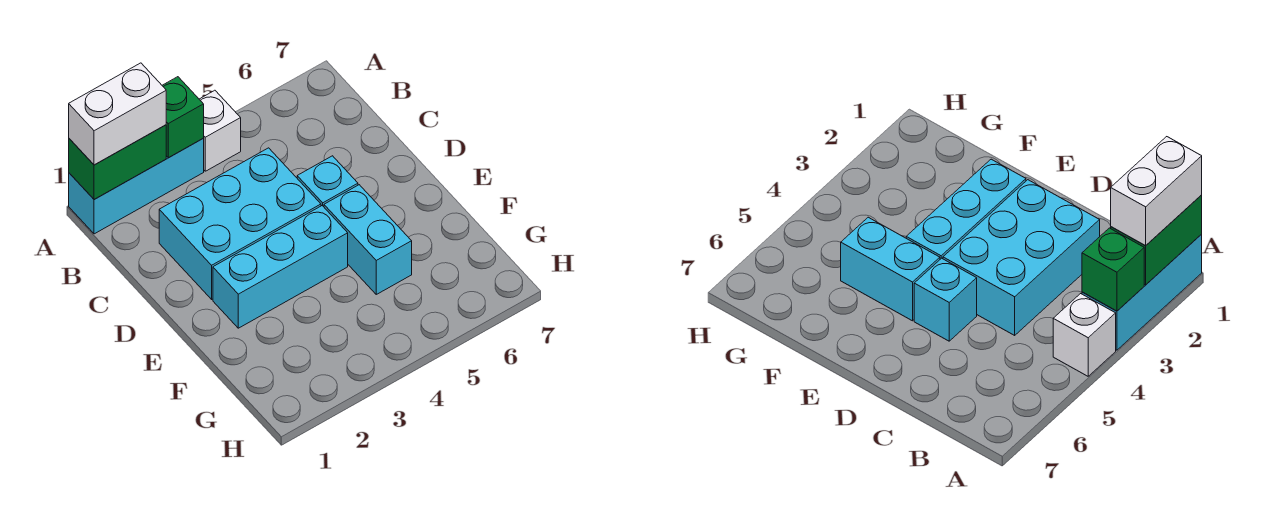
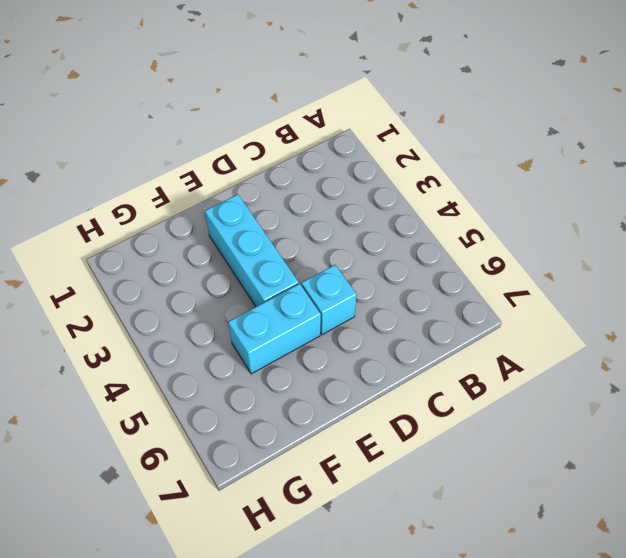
none -> cyan brick A1:A3 level 1
none -> white brick A4 level 1

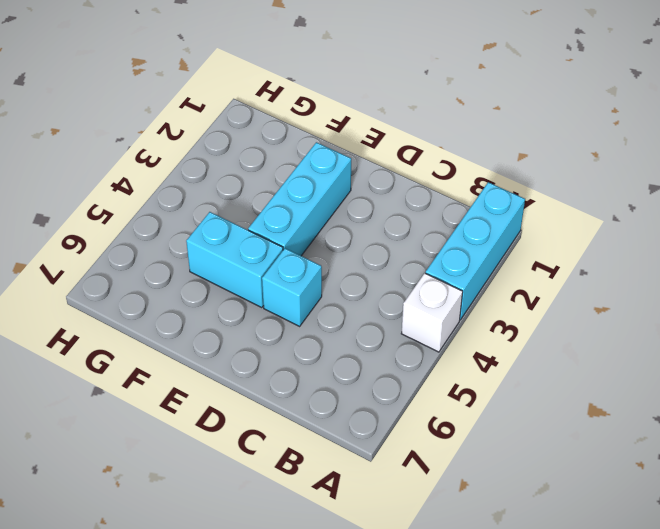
none -> cyan brick C2:D4 level 1
none -> green brick A1:A2 level 2

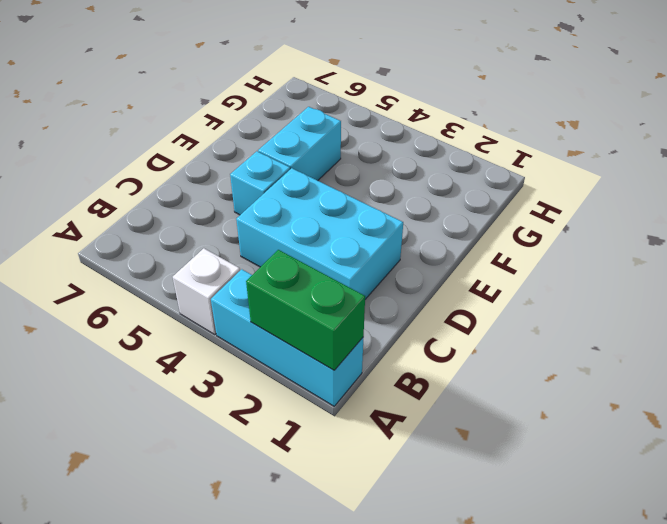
none -> cyan brick E2:E4 level 1
none -> green brick A3 level 2

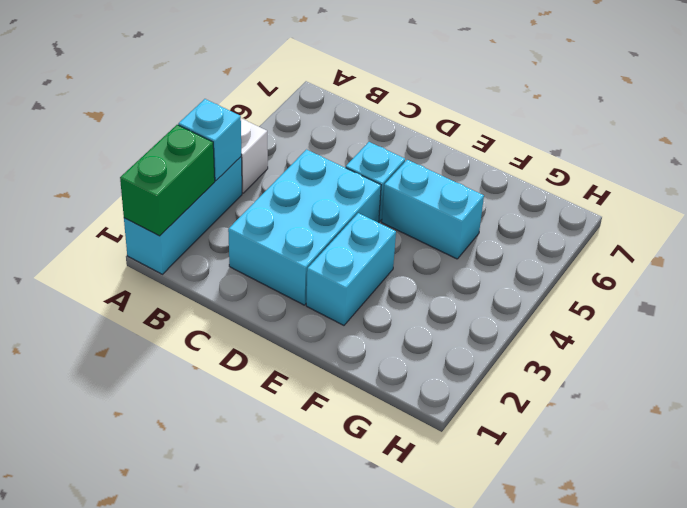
cyan brick A3 level 2 -> green brick A3 level 2
cyan brick E2:E3 level 1 -> cyan brick E2:E4 level 1
none -> white brick A1:A2 level 3

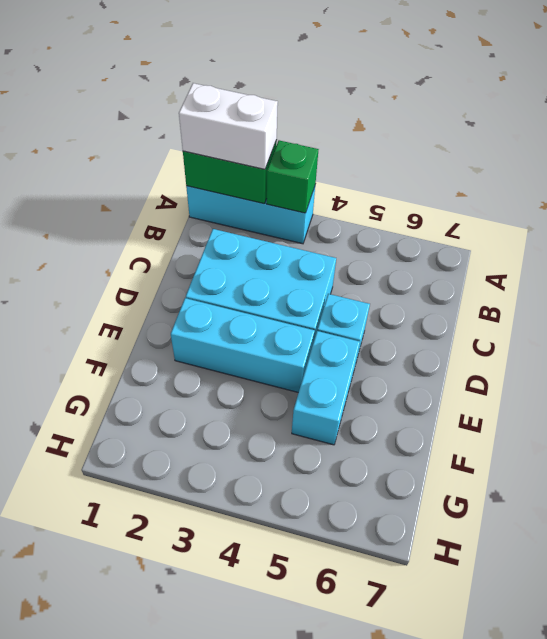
none -> white brick A4 level 1

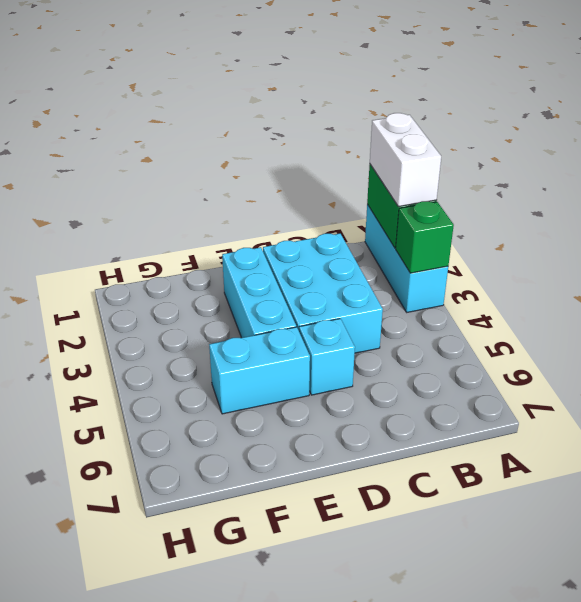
none -> white brick A4 level 1

